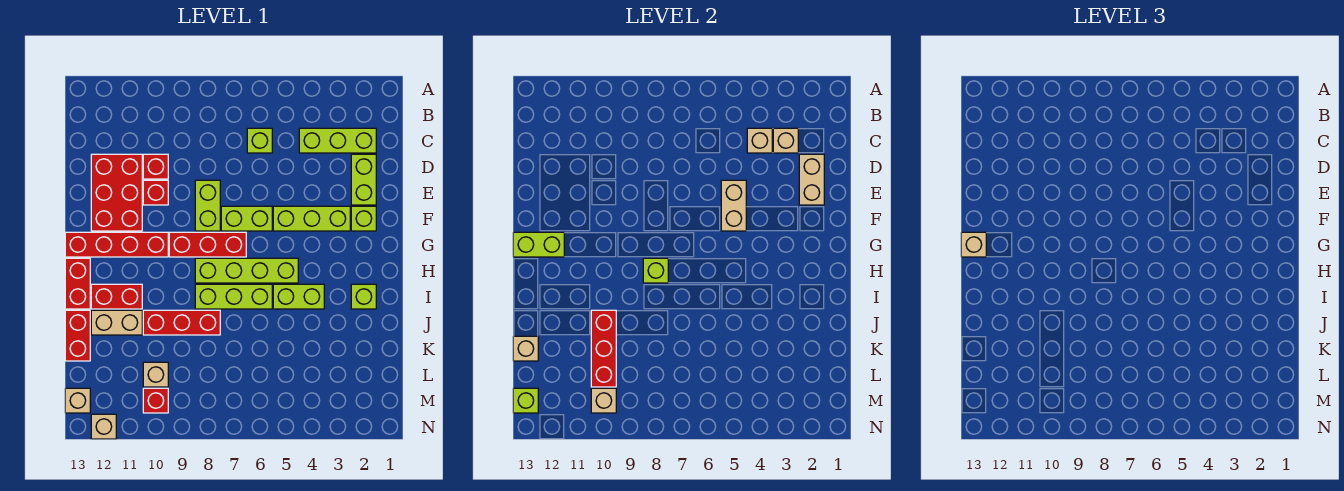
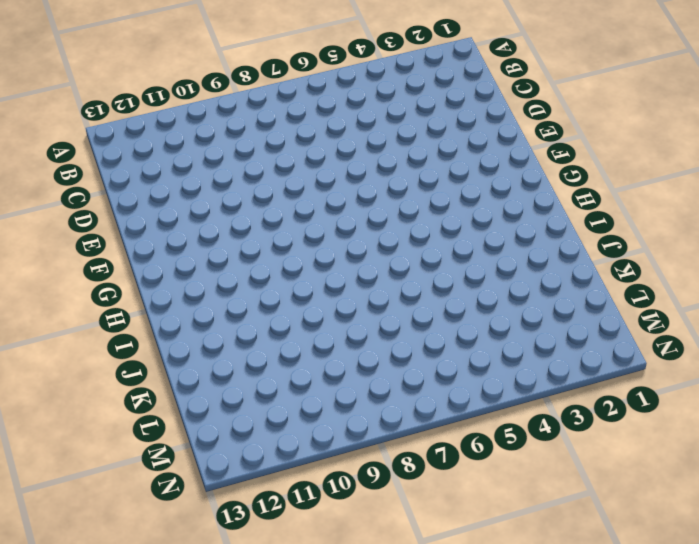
none -> lime brick C2:C4 level 1
none -> lime brick C6 level 1
none -> lime brick D2:E2 level 1
none -> red brick D10 level 1

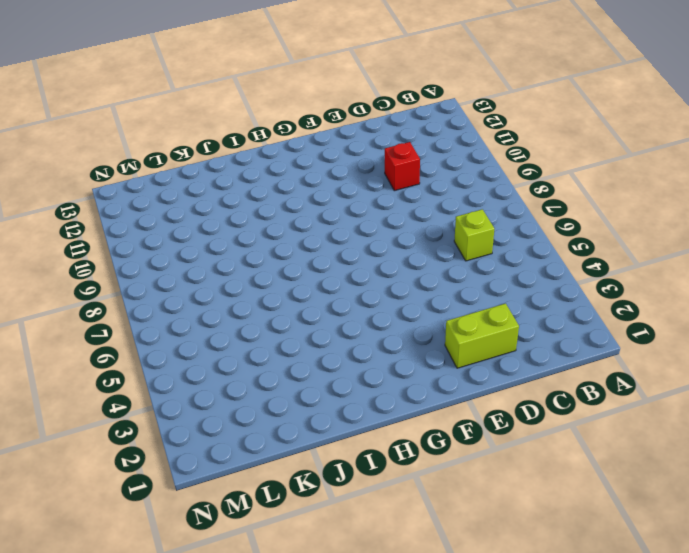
none -> lime brick C2:C4 level 1
none -> red brick D11:F12 level 1
none -> lime brick E8:F8 level 1
none -> red brick E10 level 1

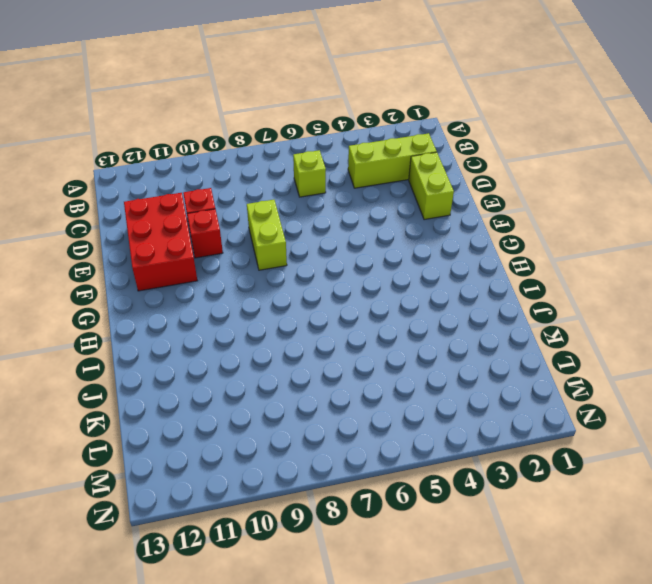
none -> lime brick F2 level 1
none -> lime brick F3:F5 level 1
none -> lime brick F6:F7 level 1
none -> red brick G7:G9 level 1

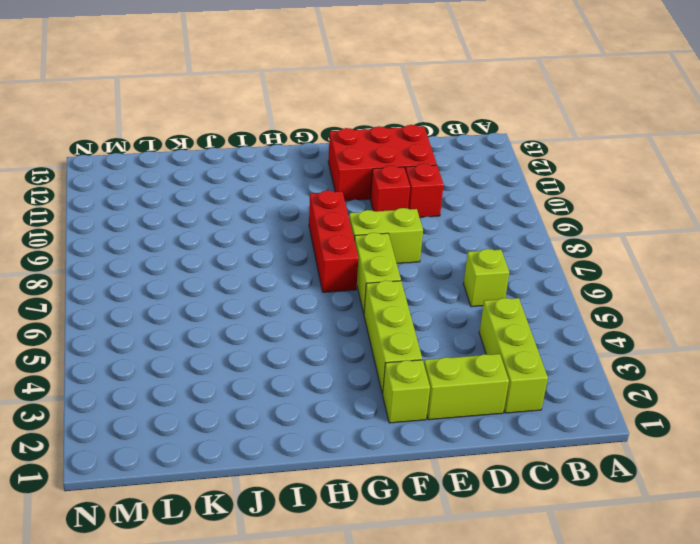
none -> red brick G10:G13 level 1
none -> lime brick H5:H8 level 1
none -> red brick H13:I13 level 1
none -> lime brick I2 level 1

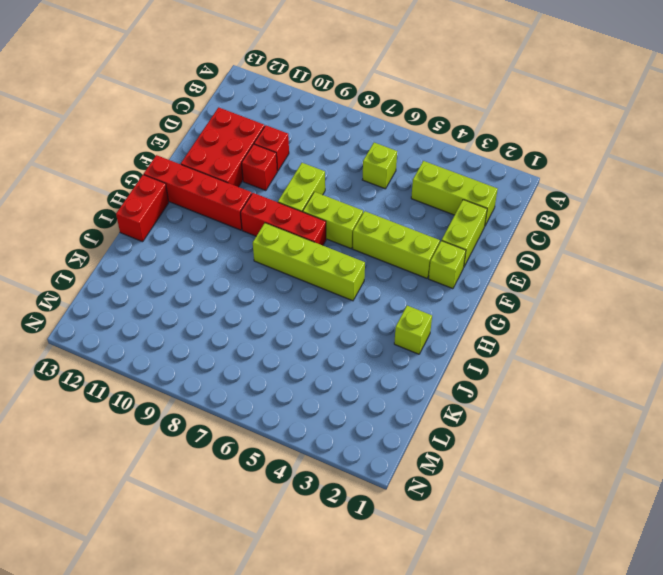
none -> lime brick I4:I5 level 1
none -> lime brick I6:I8 level 1
none -> red brick I11:I12 level 1
none -> red brick J8:J10 level 1

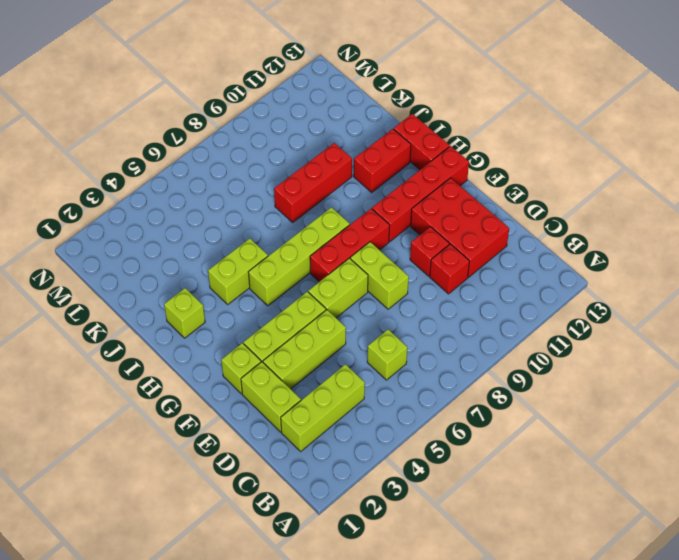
lime brick E3:E5 level 1 -> lime brick I6:I8 level 1
none -> tan brick J11:J12 level 1
none -> red brick J13:K13 level 1
none -> tan brick L10 level 1
none -> red brick M10 level 1

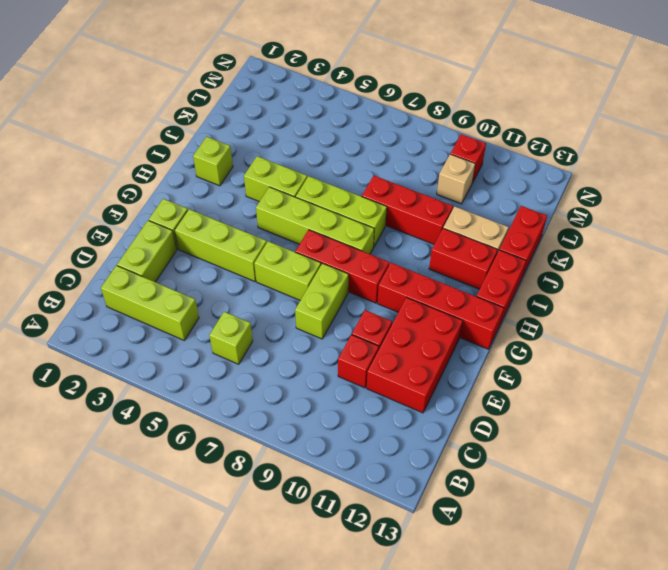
none -> tan brick M13 level 1
none -> tan brick N12 level 1
none -> tan brick C3 level 2
none -> tan brick C4 level 2

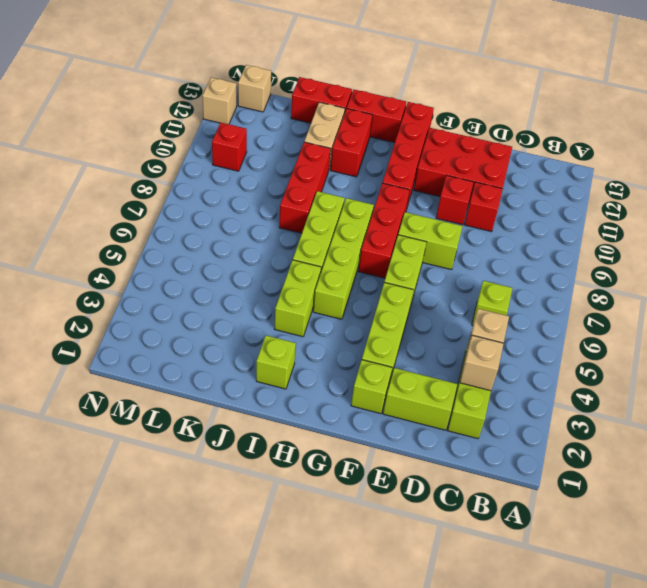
none -> tan brick L10 level 1
none -> tan brick D2:E2 level 2
none -> tan brick E5:F5 level 2
none -> lime brick G12:G13 level 2

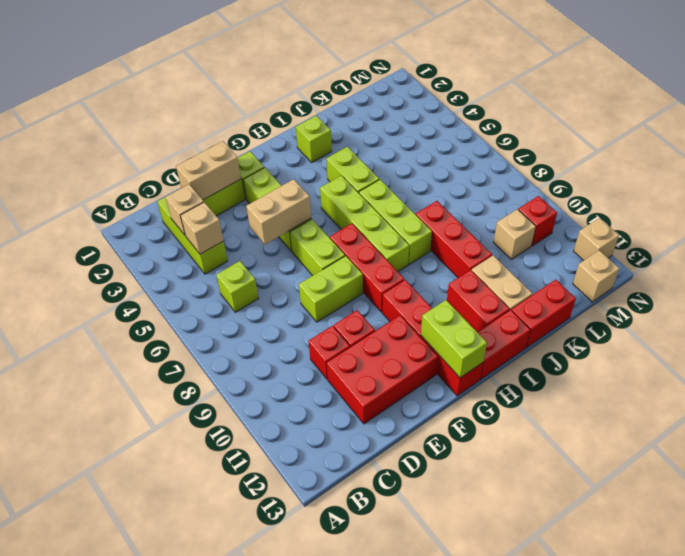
none -> lime brick H8 level 2
none -> red brick J10:L10 level 2
none -> tan brick K13 level 2
none -> tan brick M10 level 2

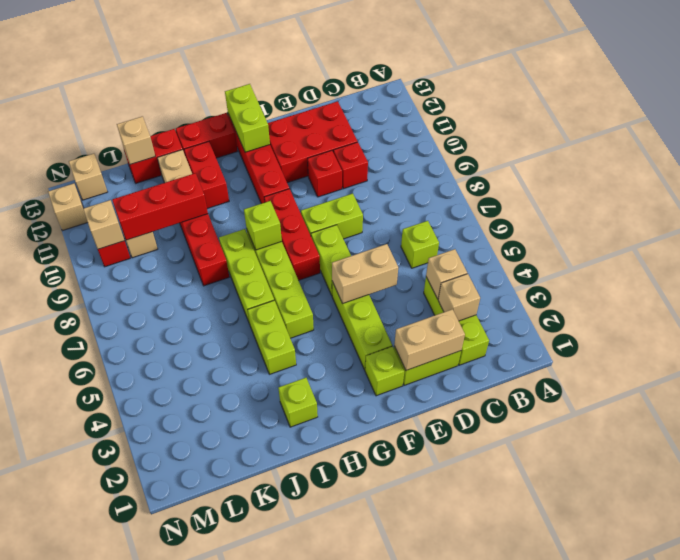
none -> lime brick M13 level 2
none -> tan brick G13 level 3

